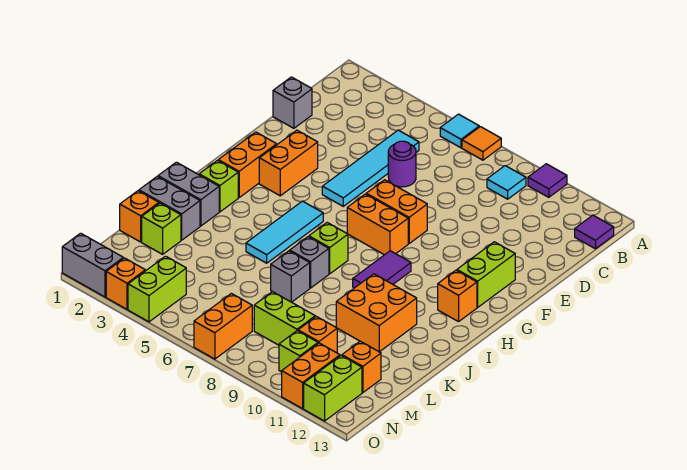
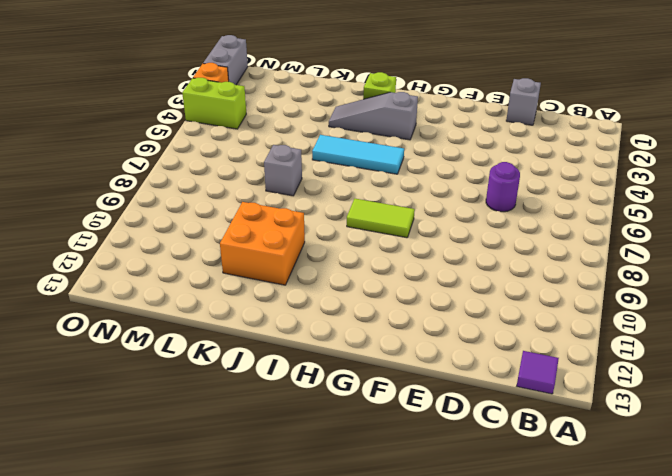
lime tile G8:H8 level 1 -> orange brick G7:G8 level 1
grey slope H3:J3 level 1 top H -> none
none -> cyan tile A6 level 1
none -> orange tile A7 level 1
none -> purple tile A10 level 1
none -> cyan tile B9 level 1

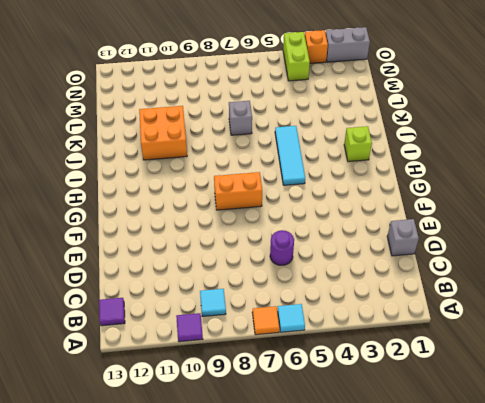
none -> cyan tile C5:F5 level 1
none -> orange brick F3:G3 level 1
none -> orange brick F7:F8 level 1
none -> lime brick F12:G12 level 1

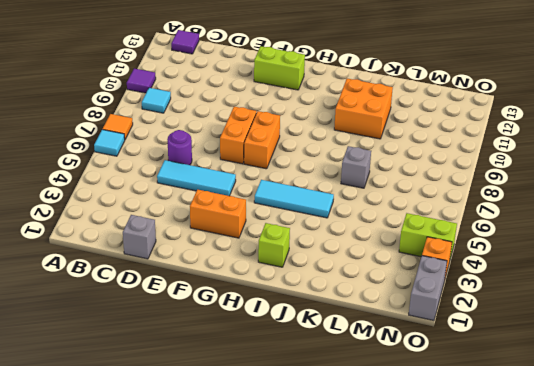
cyan tile D5:F5 level 1 -> cyan tile C5:F5 level 1
none -> orange brick G2:H2 level 1
none -> purple tile H9:I9 level 1
none -> orange brick H12 level 1
none -> lime brick I7 level 1

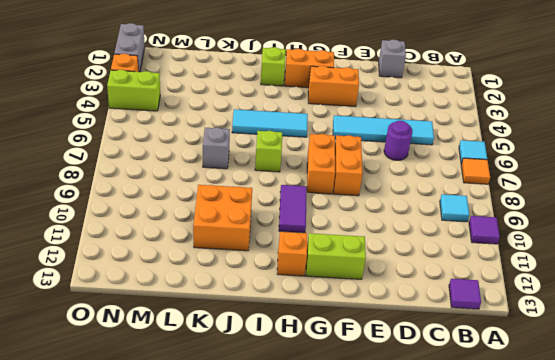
purple tile H9:H10 level 1 -> purple tile H9:I9 level 1
none -> grey brick J1:J2 level 1
none -> grey brick J7 level 1
none -> grey brick K1:K2 level 1
none -> orange brick L1 level 1

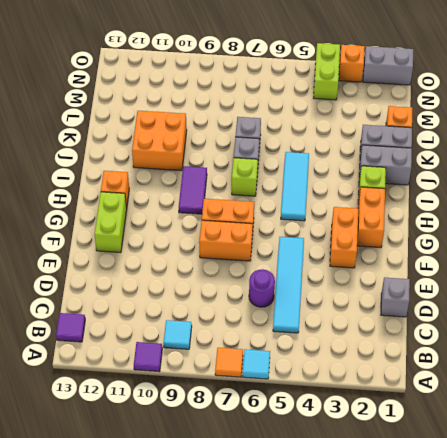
none -> lime brick L2 level 1
none -> lime brick M8:M9 level 1
none -> orange brick M10 level 1
none -> orange brick M12 level 1

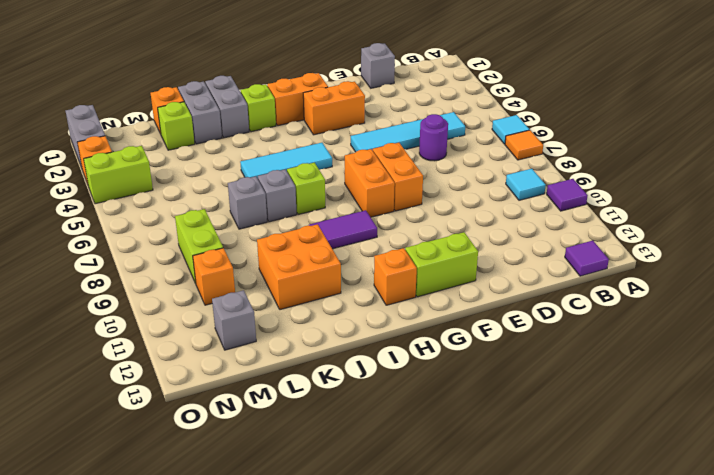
grey brick M12 level 1 -> orange brick M12 level 1
none -> orange brick N7:O7 level 1
none -> lime brick N10 level 1
none -> orange brick N11:O11 level 1
none -> lime brick N12:O12 level 1

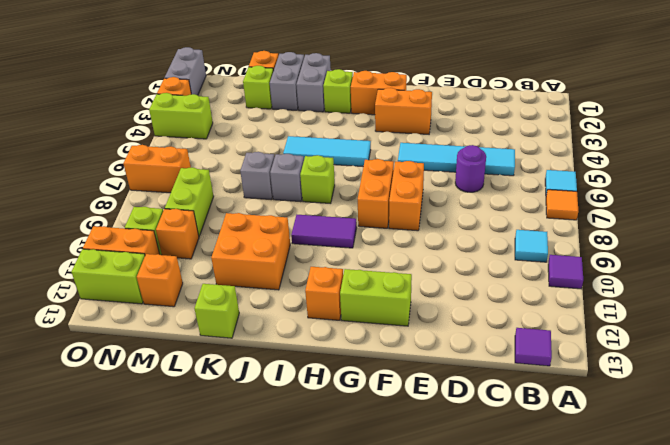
lime brick K13 level 1 -> none
none -> grey brick D1 level 1

